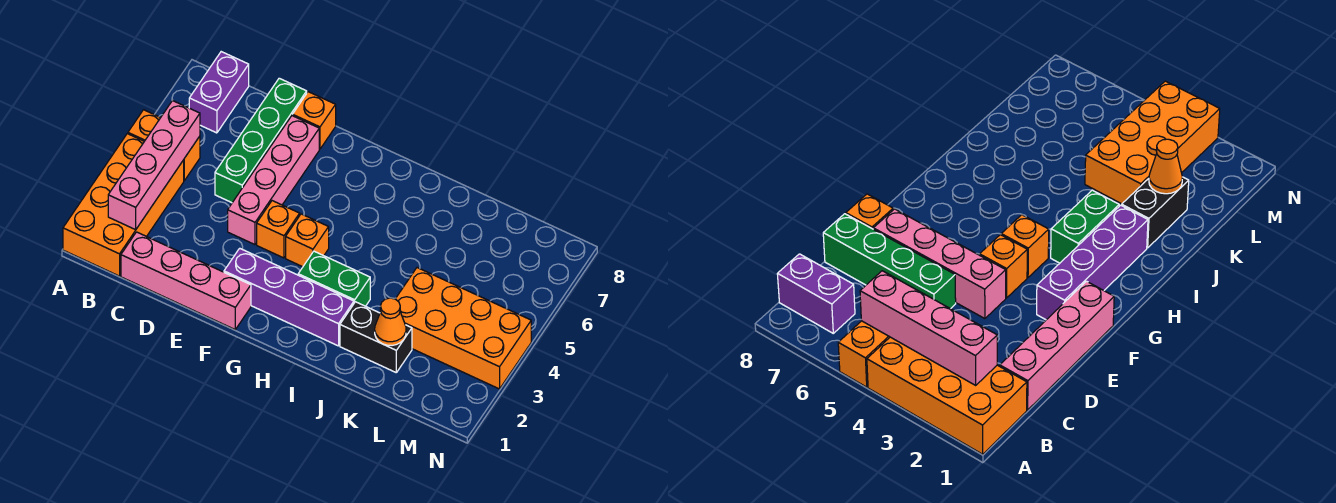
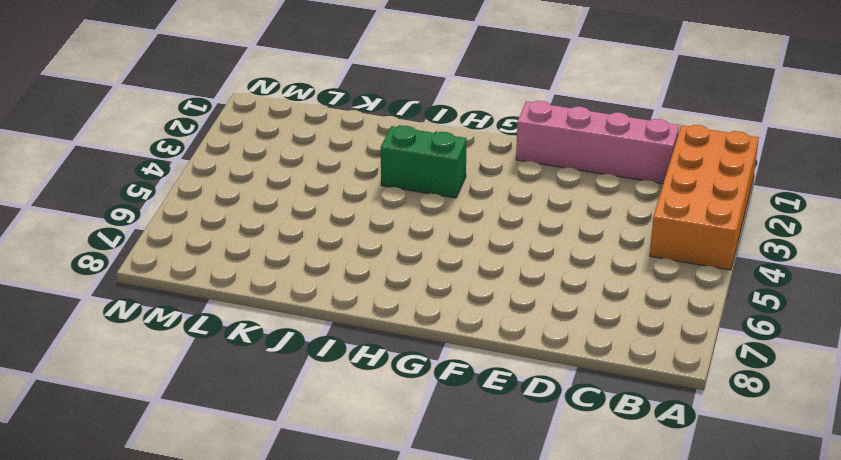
none -> orange brick A5:B5 level 1
none -> purple brick B7:B8 level 1
none -> green brick D5:D8 level 1

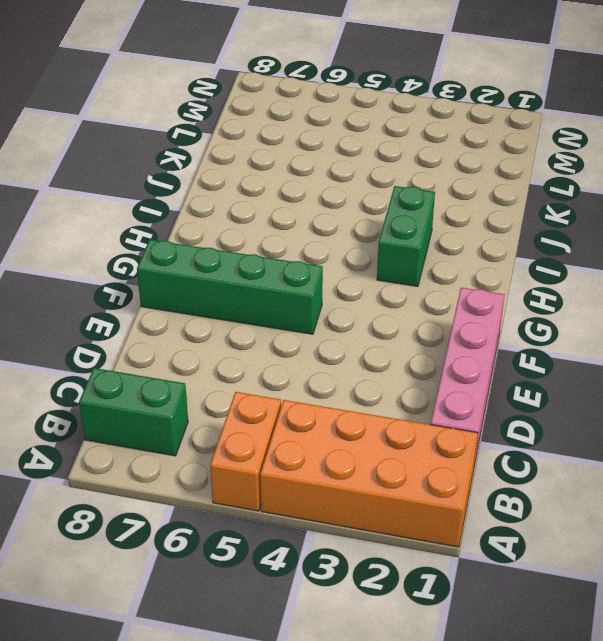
green brick B7:B8 level 1 -> purple brick B7:B8 level 1
green brick F5:F8 level 1 -> green brick D5:D8 level 1
none -> pink brick E4:E7 level 1
none -> orange brick E8 level 1
none -> purple brick F2:I2 level 1

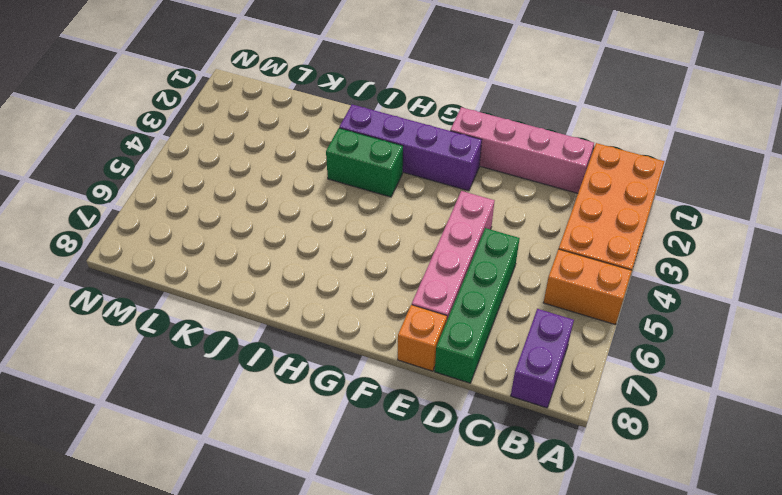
none -> orange brick F4 level 1
none -> orange brick G4 level 1
none -> black brick J2:K2 level 1

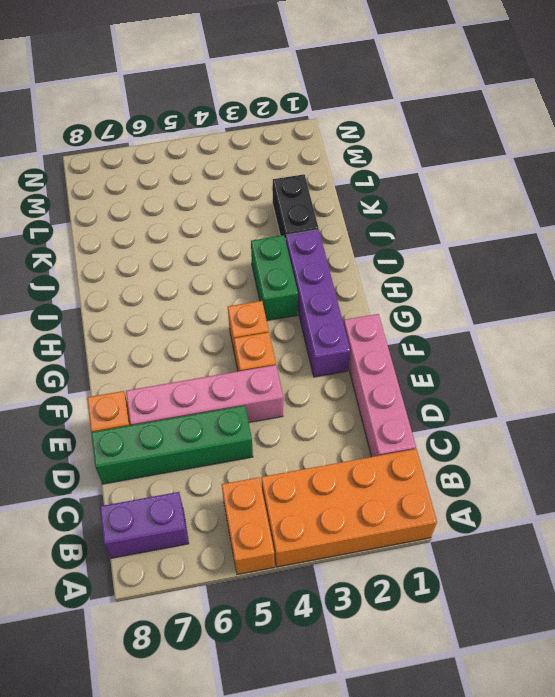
none -> orange brick K3:N4 level 1
none -> pink brick B2:B5 level 2
none -> orange cone K2 level 2

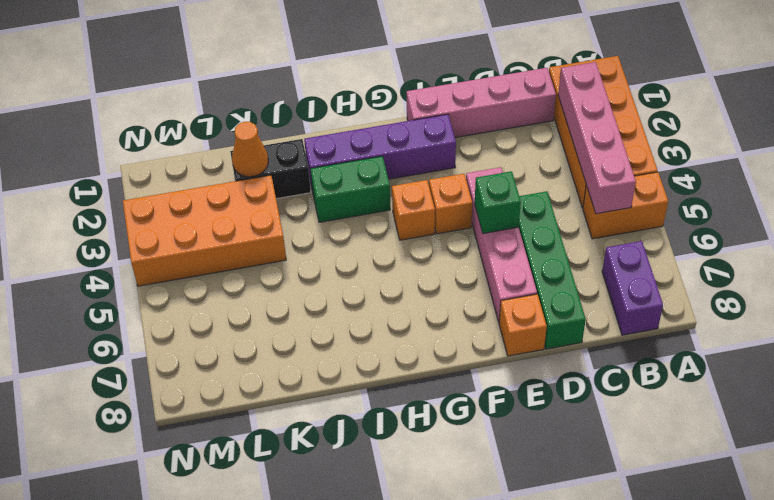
green brick E5 level 2 -> none

